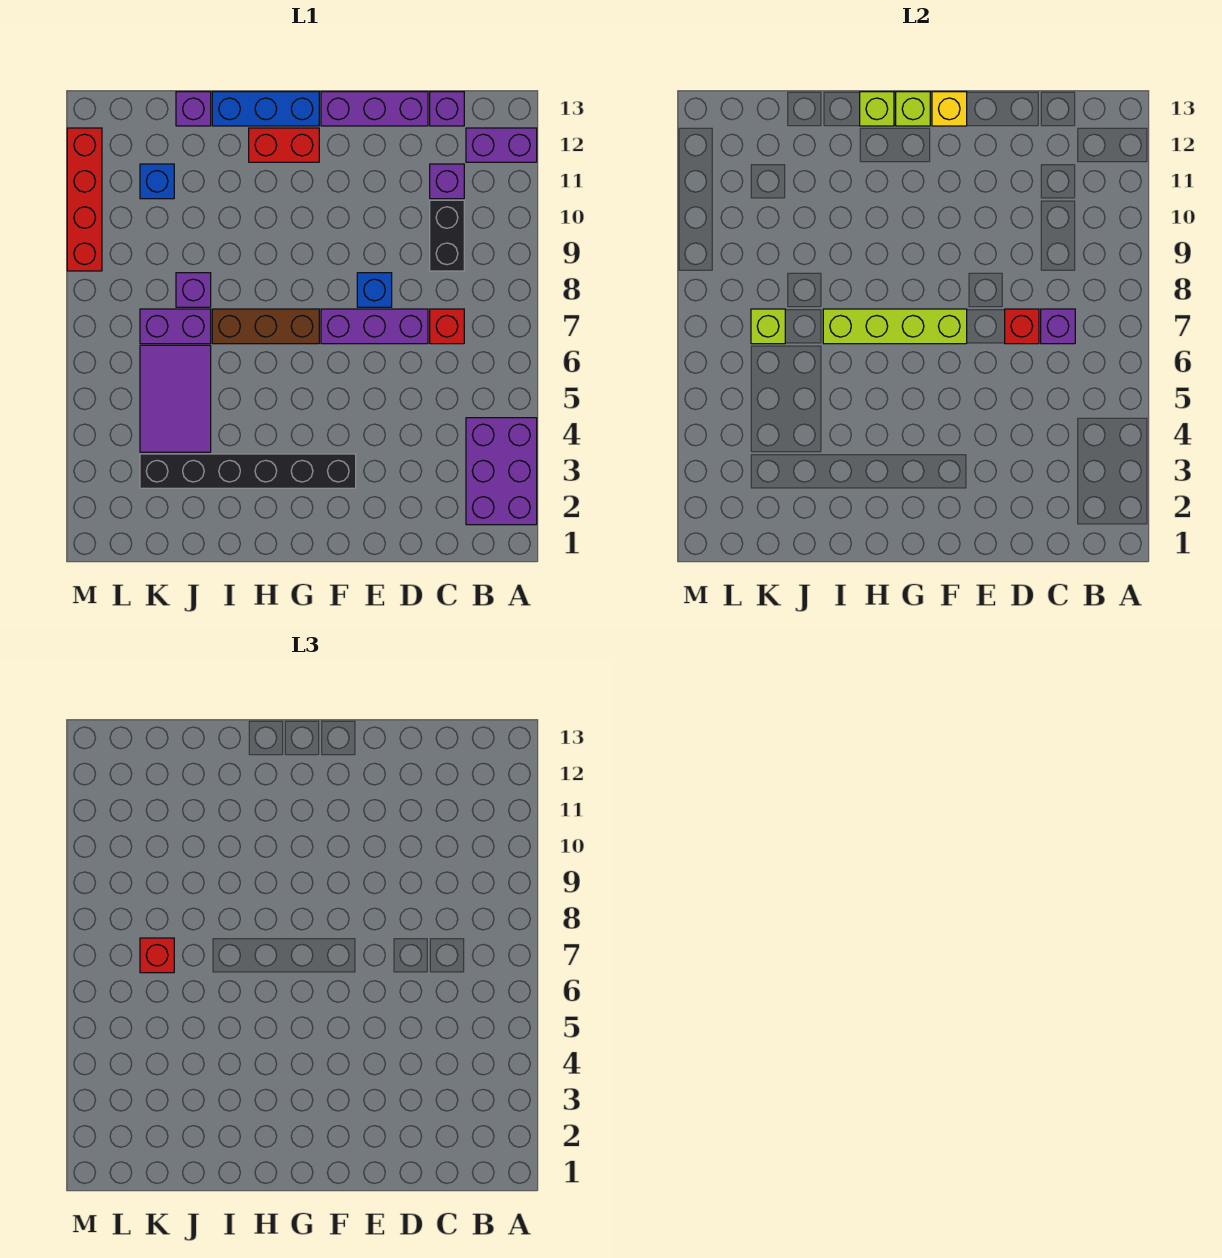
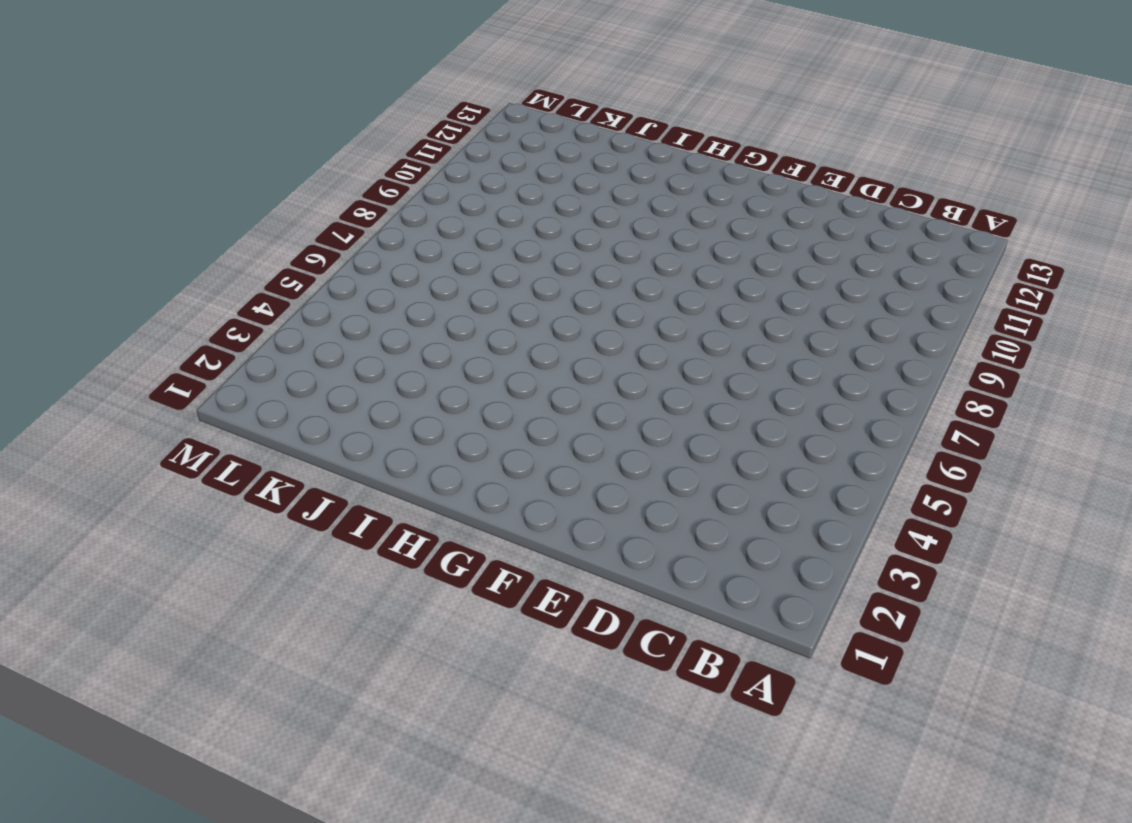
none -> purple brick A2:B4 level 1
none -> purple brick A12:B12 level 1
none -> red brick C7 level 1

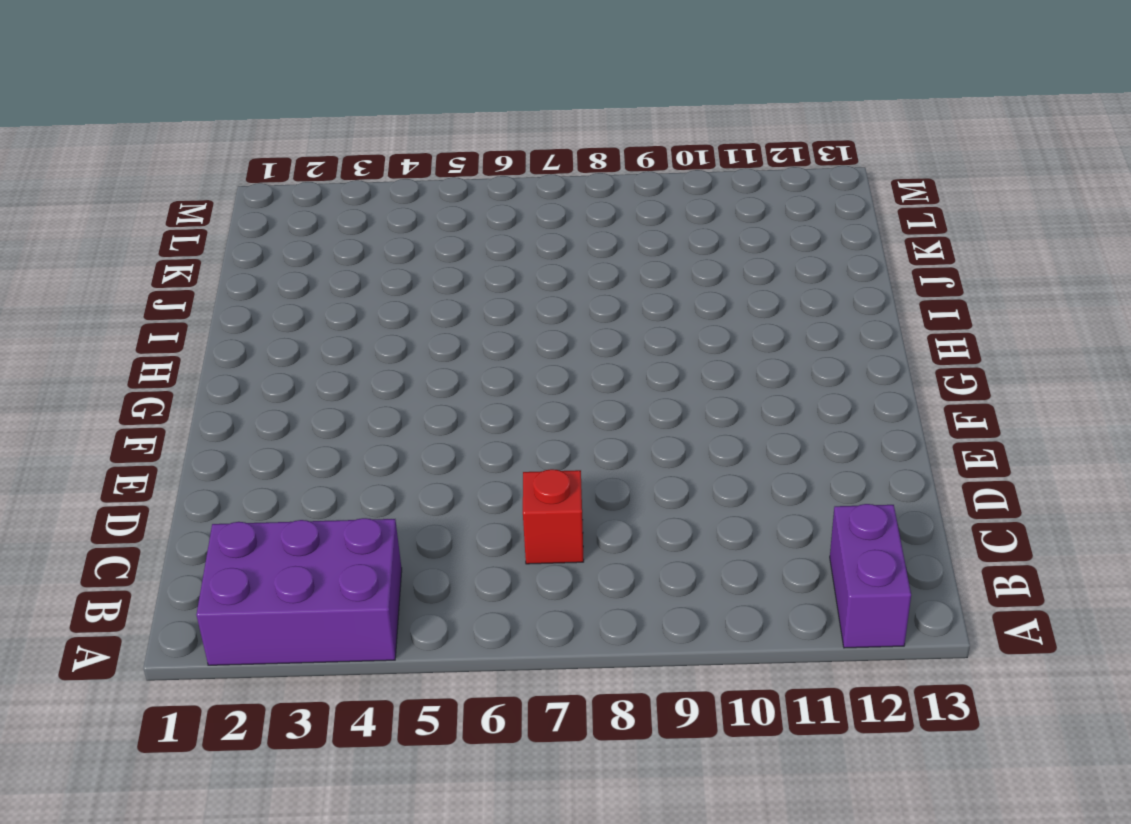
none -> black brick C9:C10 level 1
none -> purple brick C11 level 1
none -> purple brick C13 level 1

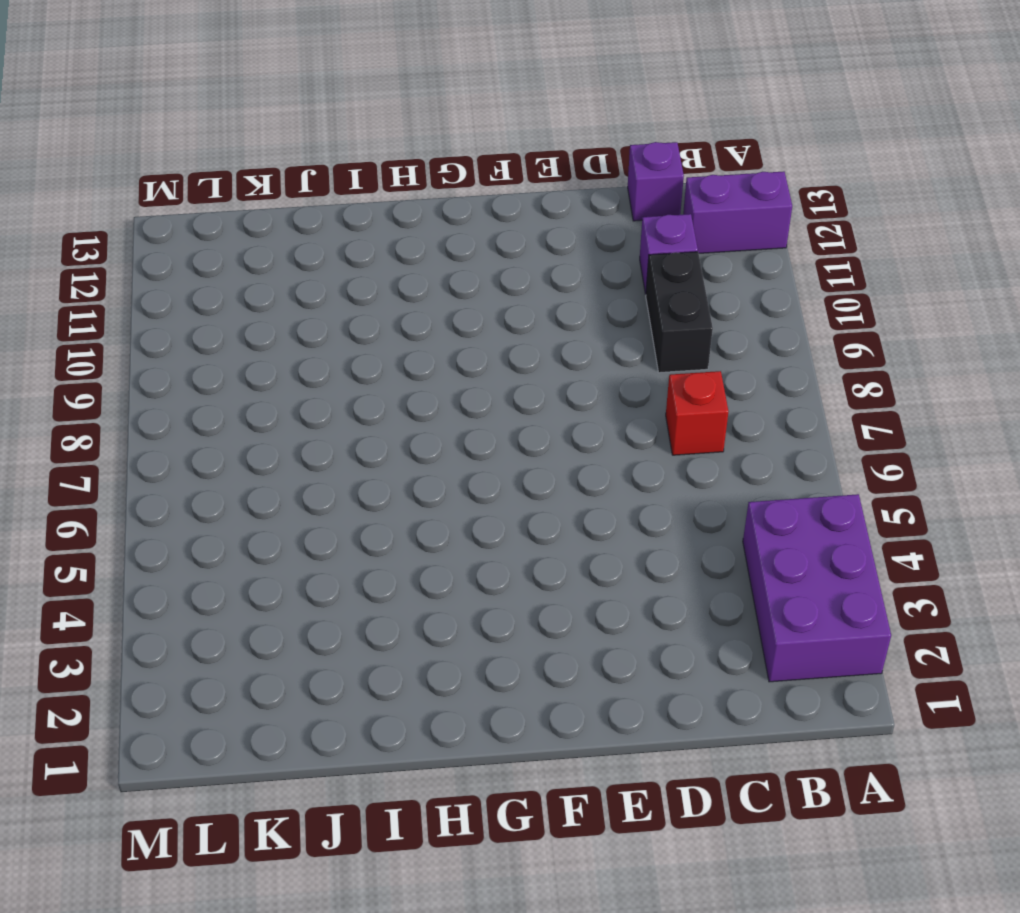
none -> purple brick D7:F7 level 1
none -> purple brick D13:F13 level 1
none -> blue brick E8 level 1

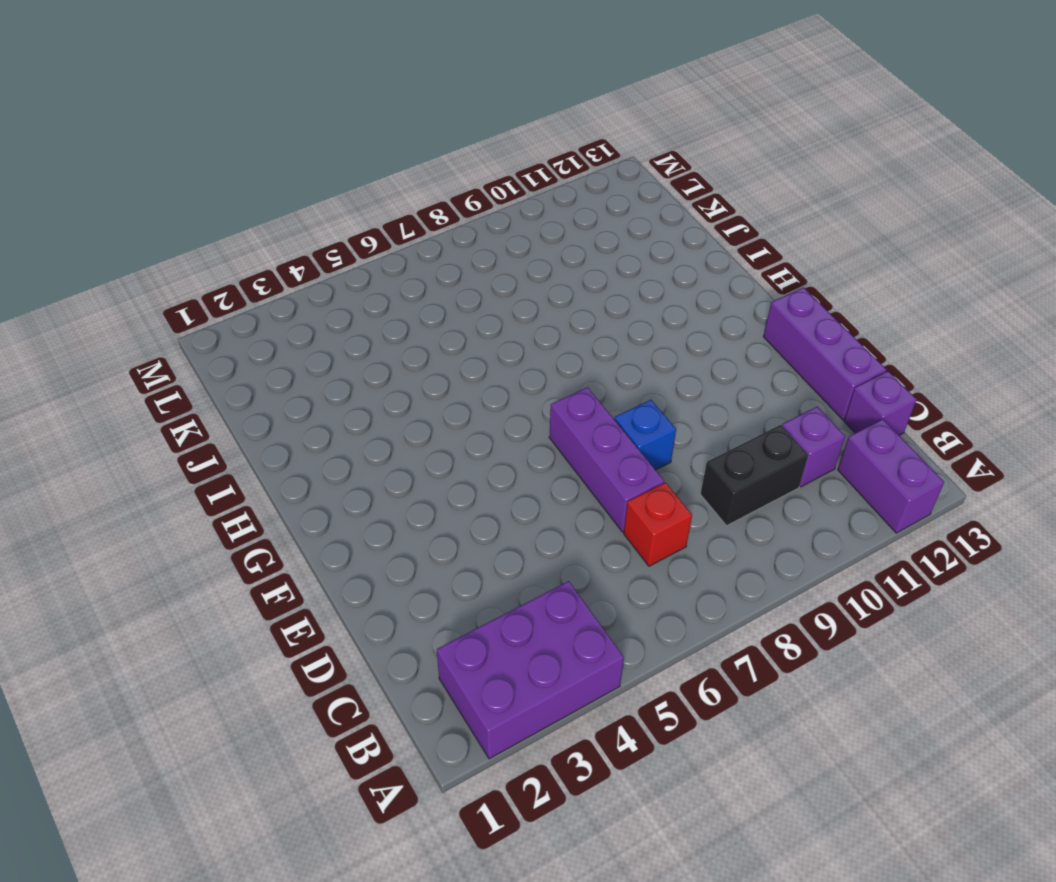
none -> black brick F3:K3 level 1
none -> brown brick G7:I7 level 1
none -> red brick G12:H12 level 1

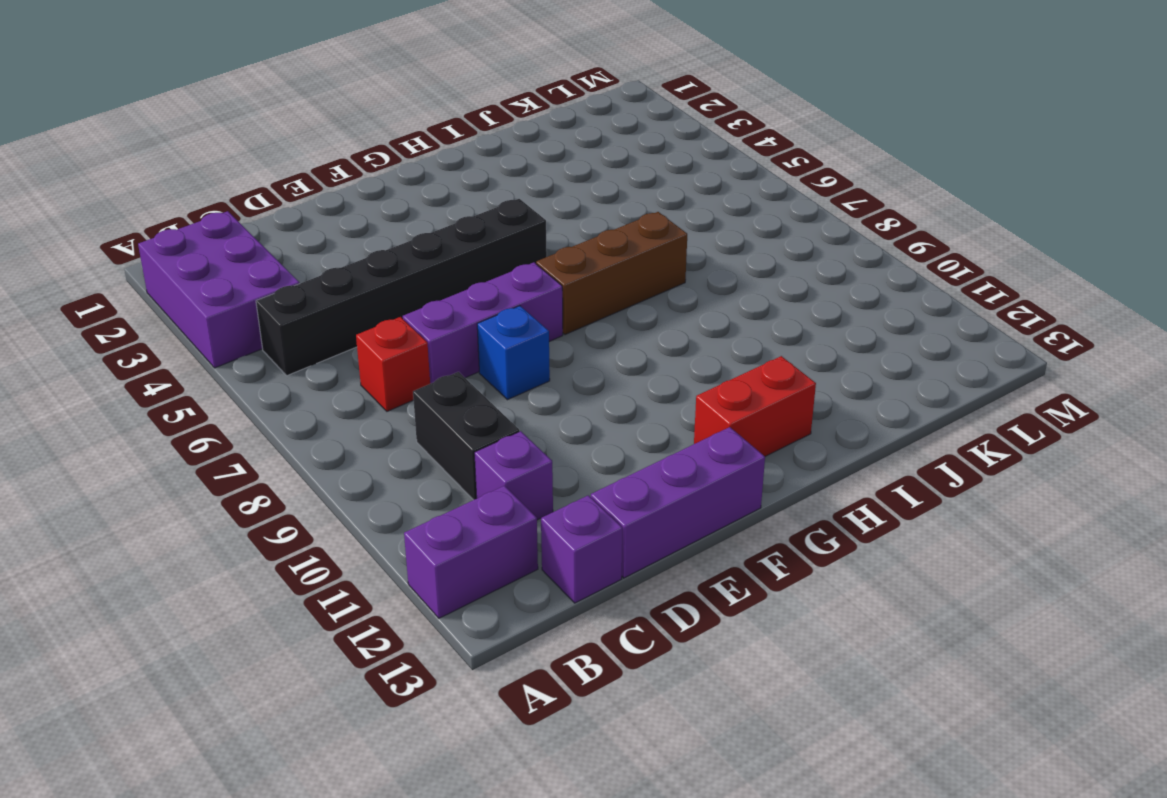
black brick B5:G5 level 1 -> black brick F3:K3 level 1
none -> blue brick G13:I13 level 1
none -> purple tile J4:K6 level 1
none -> purple brick J7:K7 level 1

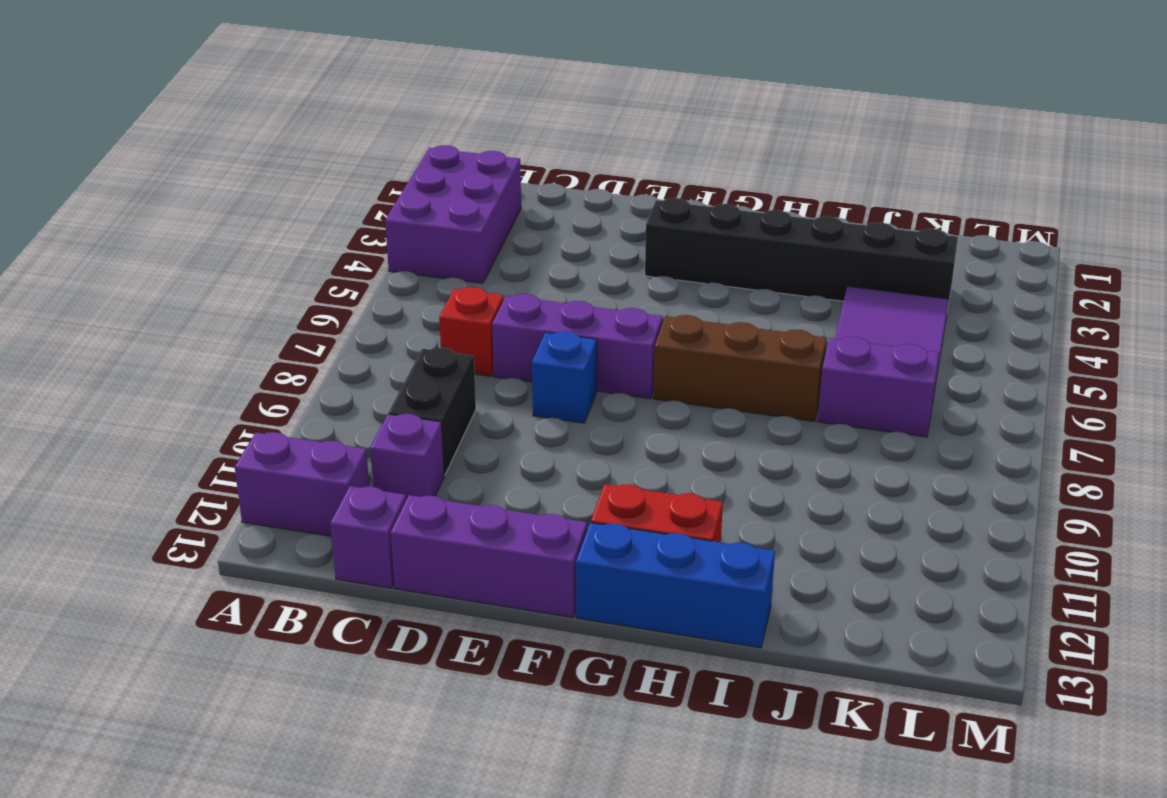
none -> purple brick J8 level 1
none -> purple brick J13 level 1
none -> blue brick K11 level 1

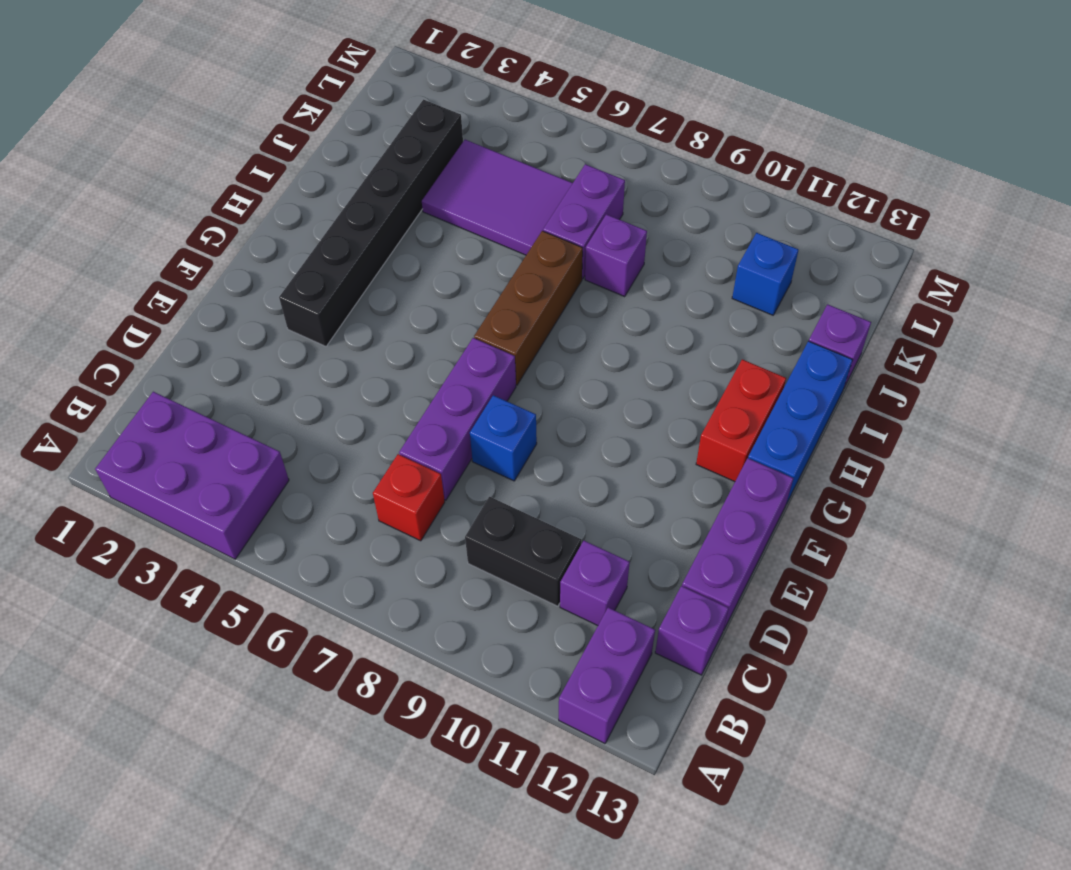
none -> red brick M9:M12 level 1
none -> purple brick C7 level 2
none -> red brick D7 level 2

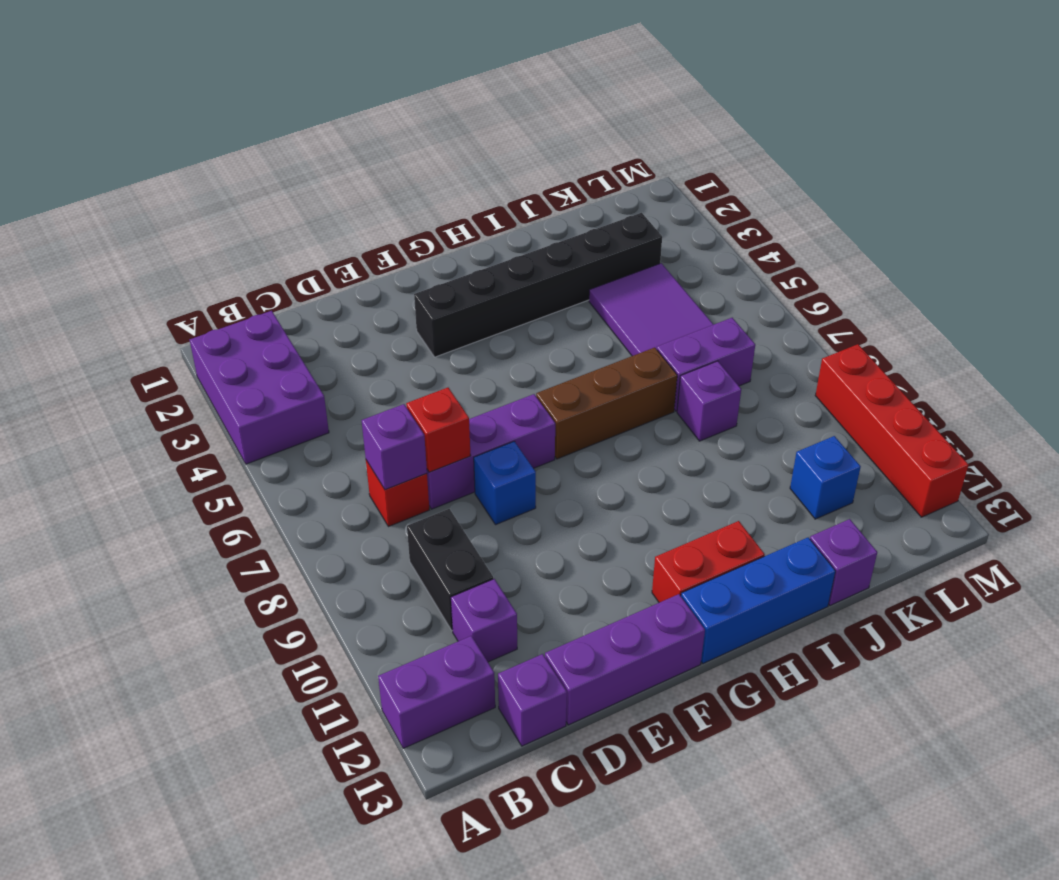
none -> lime brick F7:I7 level 2
none -> yellow brick F13 level 2
none -> lime brick G13 level 2

